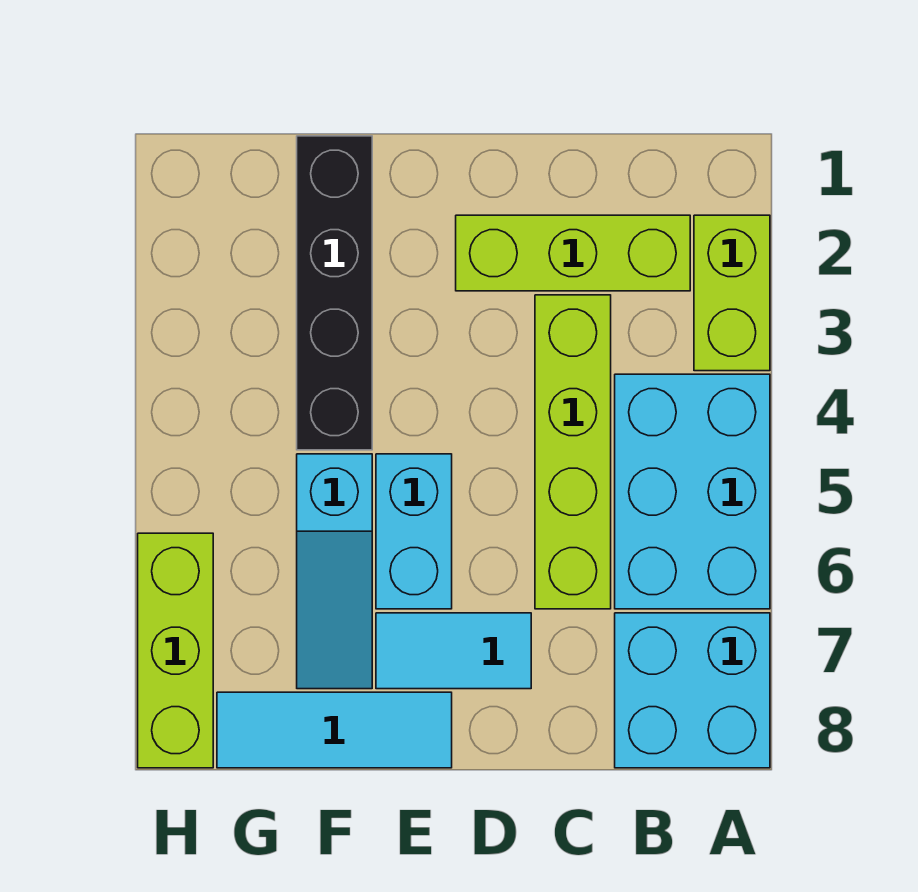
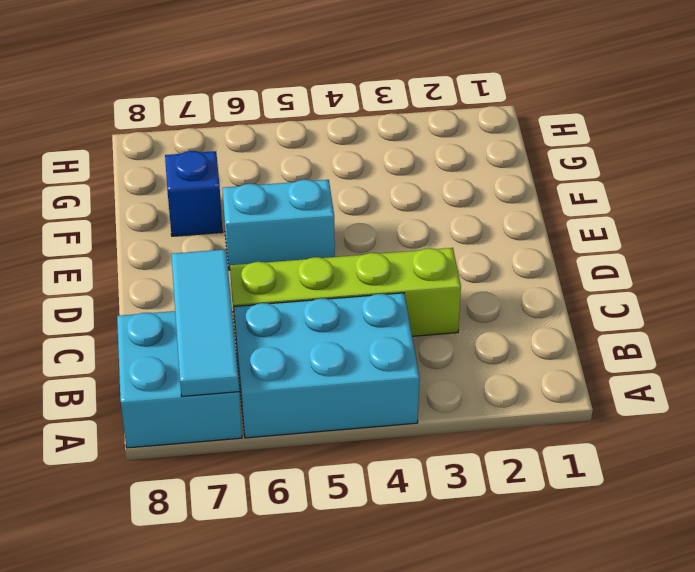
cyan tile A7:C7 level 2 -> cyan tile E8:G8 level 1
blue brick F7 level 1 -> cyan slope F5:F7 level 1 top 5
none -> lime brick A2:A3 level 1
none -> lime brick B2:D2 level 1

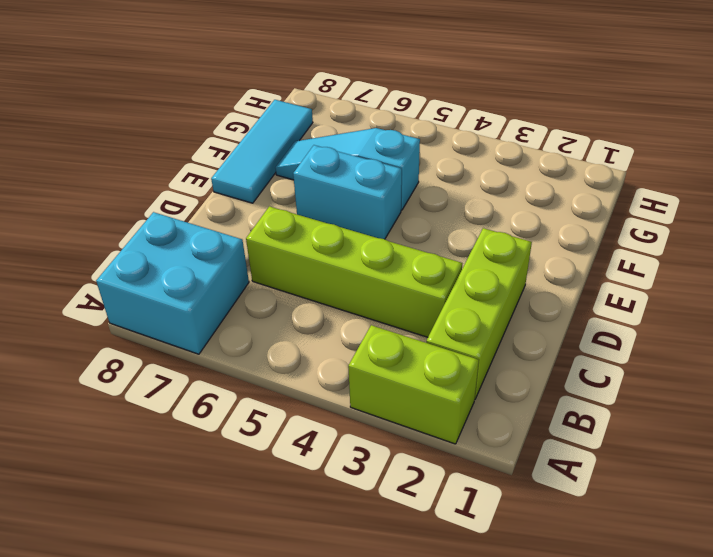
none -> cyan brick A4:B6 level 1
none -> cyan tile D7:E7 level 1

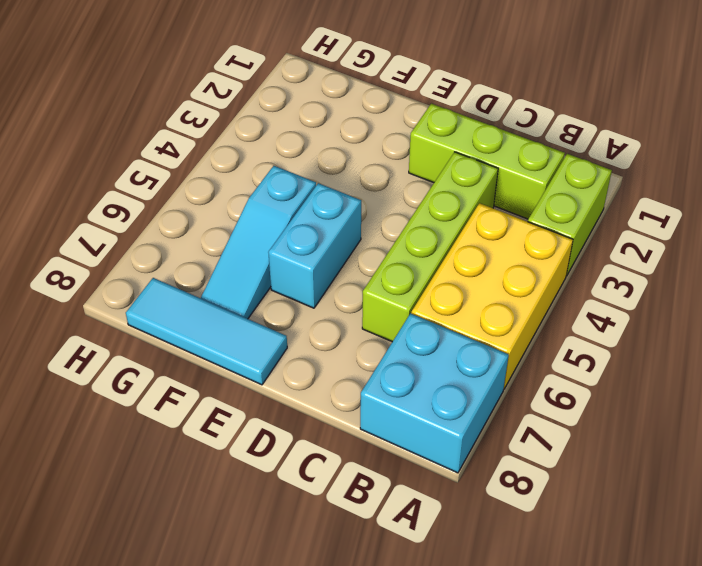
yellow brick A4:B6 level 1 -> cyan brick A4:B6 level 1
none -> cyan tile D7:E7 level 1
none -> black brick F1:F4 level 1

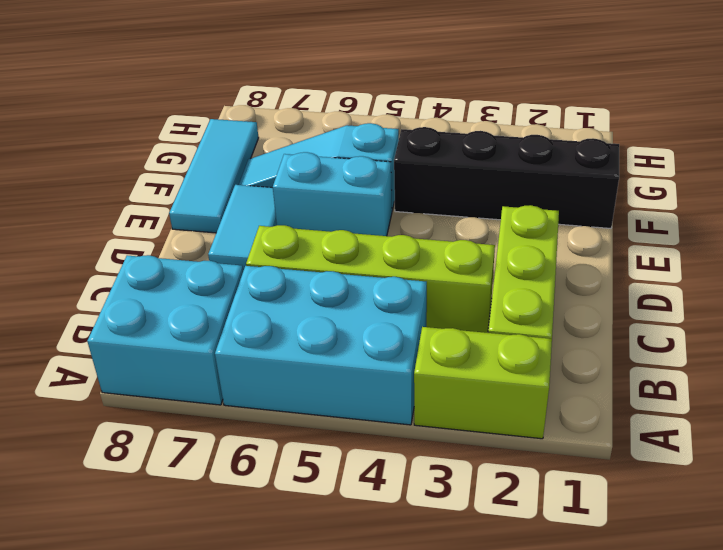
none -> lime brick H6:H8 level 1

